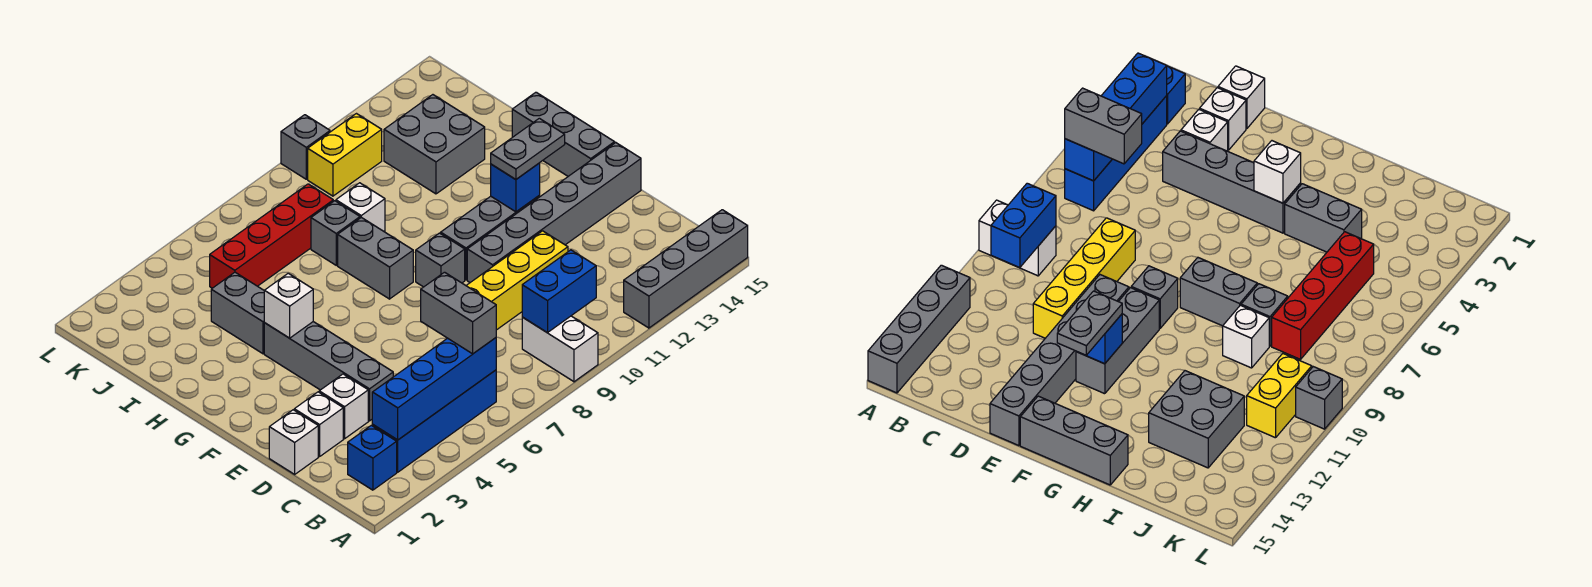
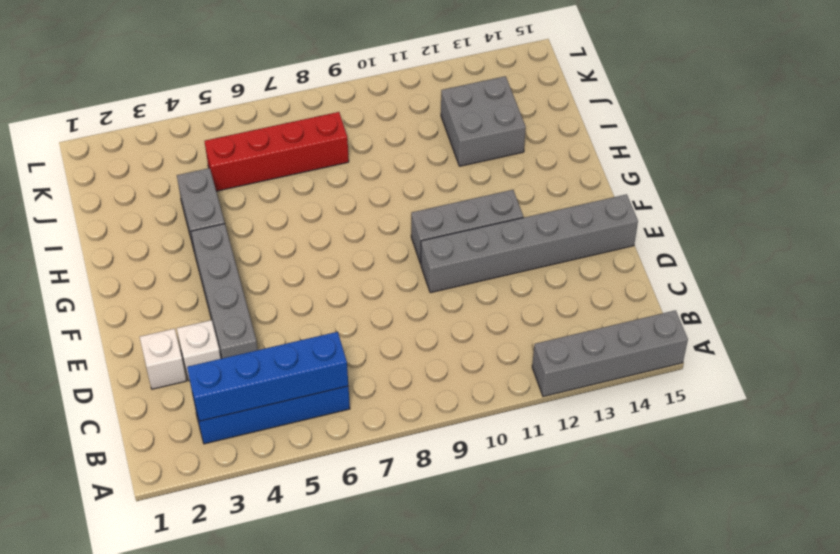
none -> white brick A9:B9 level 1
none -> blue brick B2 level 1
none -> white brick D1 level 1

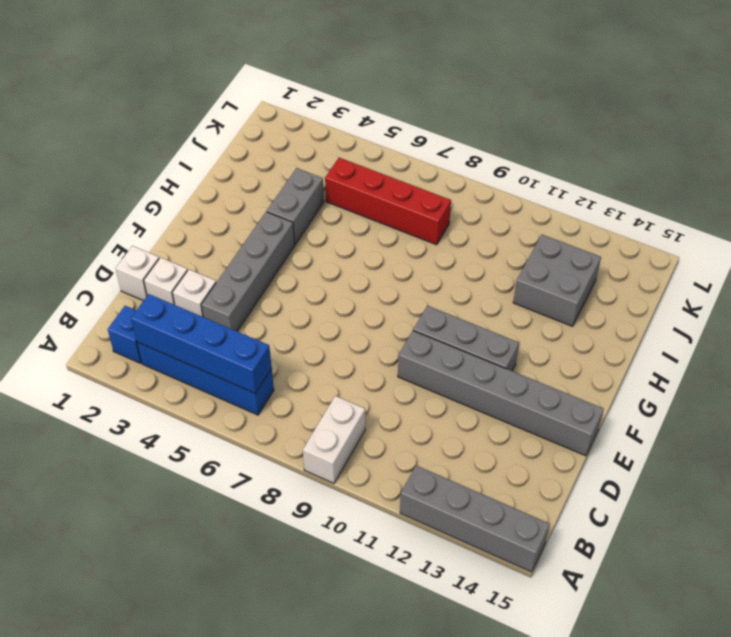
none -> yellow brick D8:D11 level 1
none -> grey brick F9 level 1
none -> grey brick F15:H15 level 1

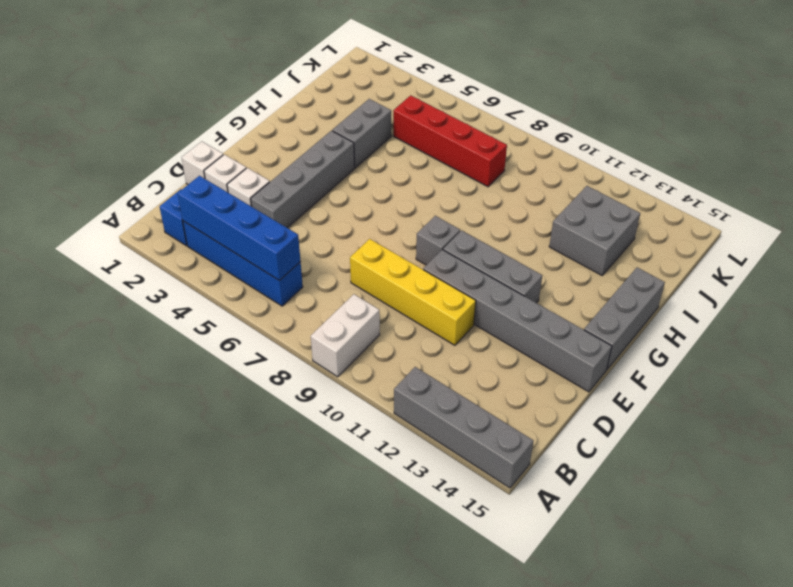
none -> grey brick G8:H8 level 1
none -> grey brick I8 level 1
none -> white brick I9 level 1

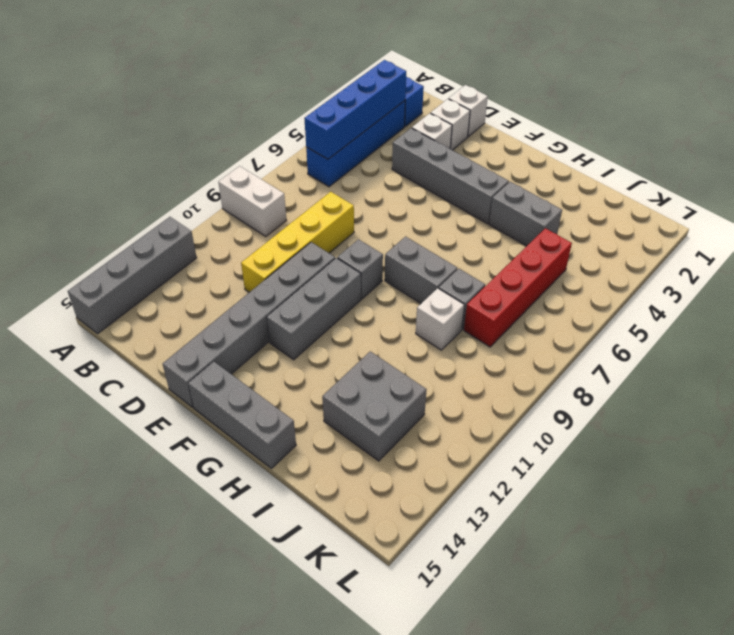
none -> yellow brick K10:K11 level 1
none -> grey brick L10 level 1
none -> blue brick B9:B10 level 2

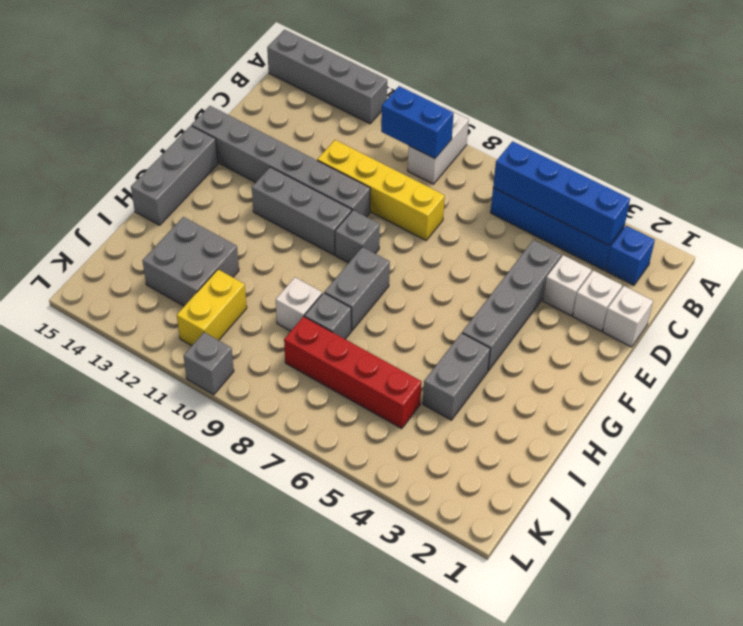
yellow brick J11:K11 level 1 -> yellow brick K10:K11 level 1
none -> blue brick F12 level 2
none -> white brick G4 level 2
none -> grey brick B6:C6 level 3

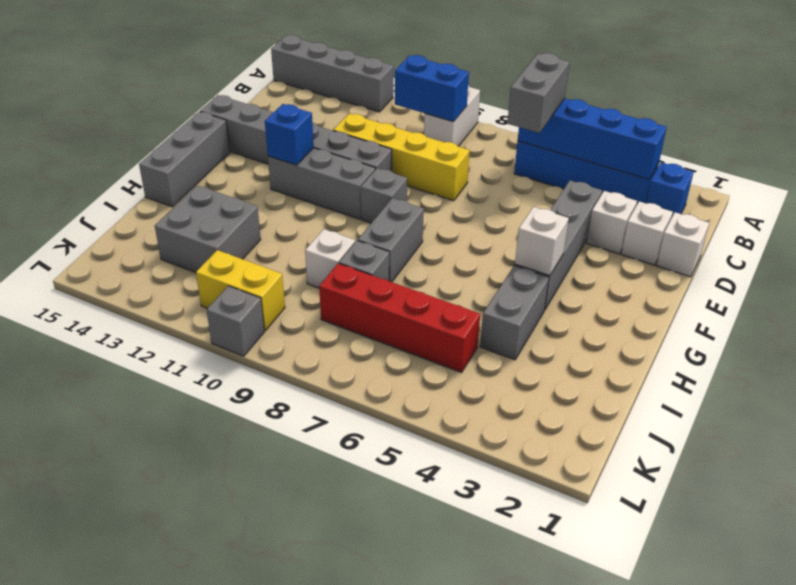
none -> grey plate F12:F13 level 3

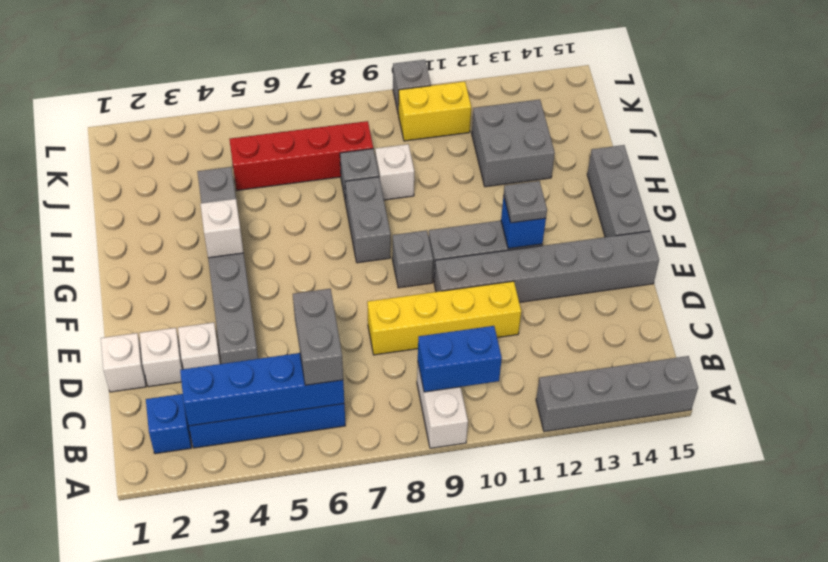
grey plate F12 level 3 -> grey plate F12:F13 level 3

